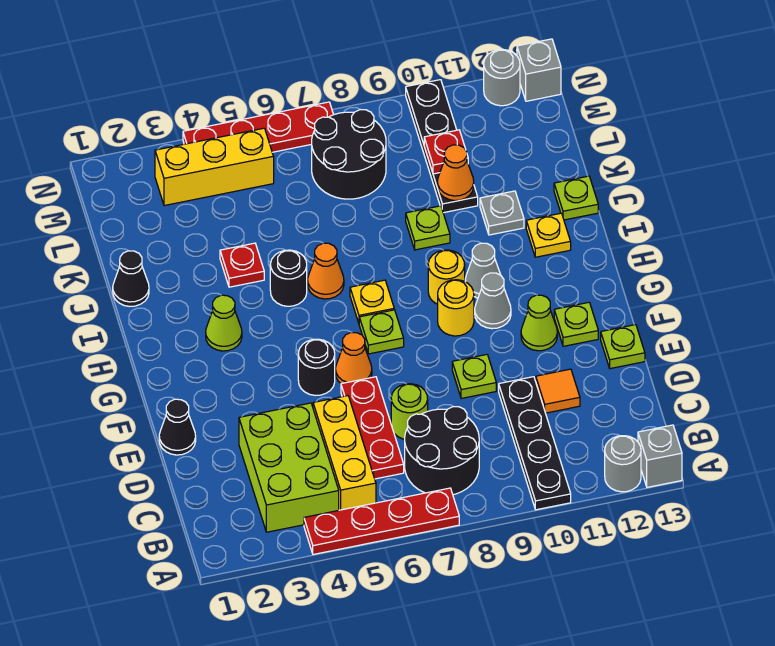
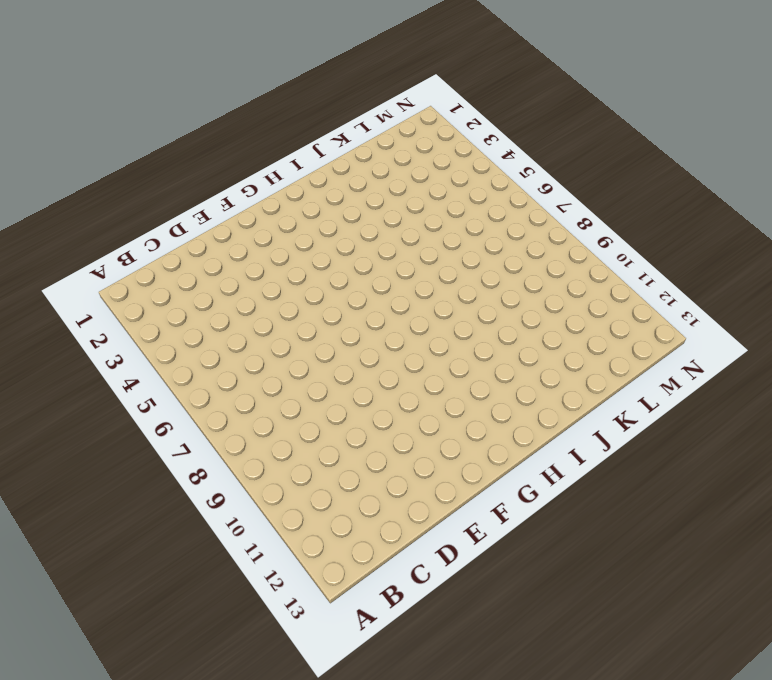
none -> red plate A4:A7 level 1
none -> black plate A10:D10 level 1
none -> grey round brick A12 level 1
none -> grey brick A13 level 1

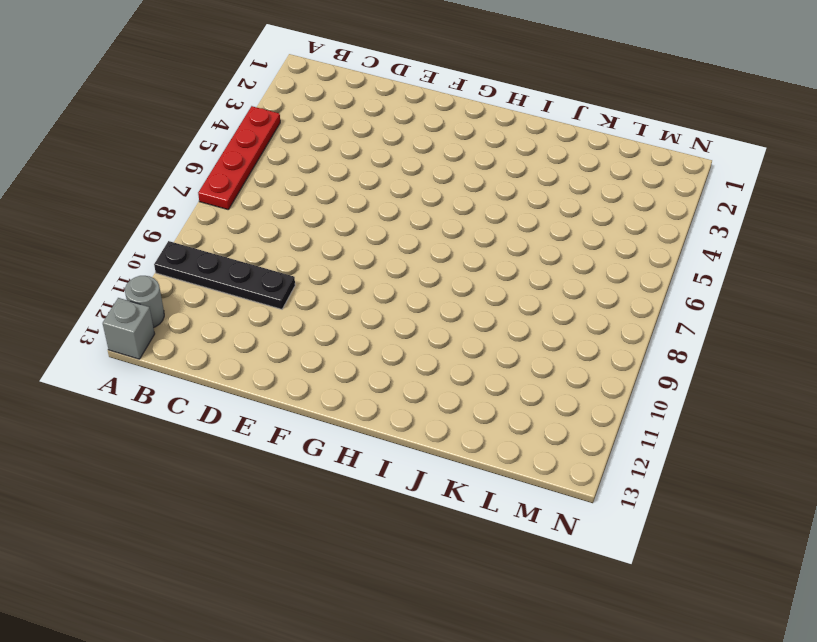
none -> lime brick B3:D4 level 1
none -> yellow brick B5:D5 level 1
none -> black round brick B7:C8 level 1
none -> red plate C6:E6 level 1

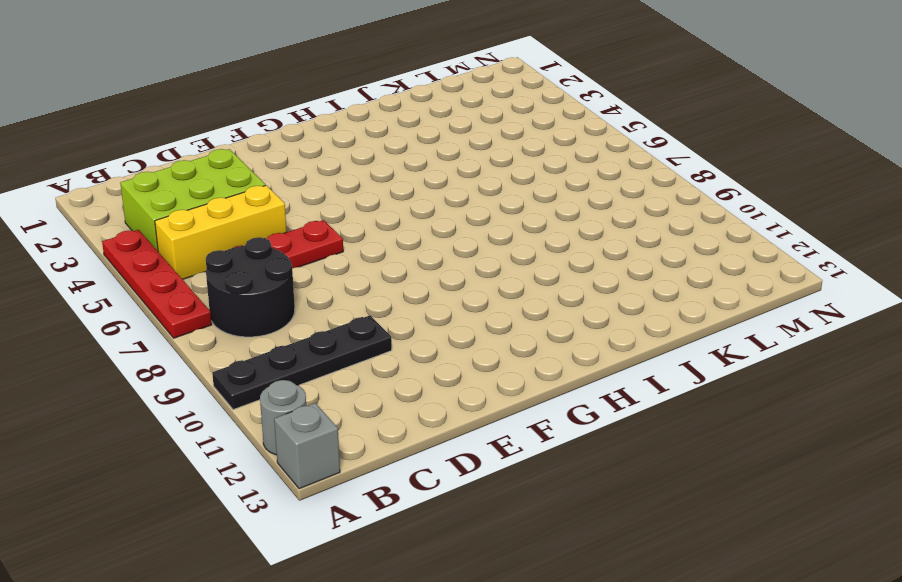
none -> lime round brick D7 level 1
none -> orange tile D11 level 1
none -> black cone E1 level 1
none -> lime plate E9 level 1

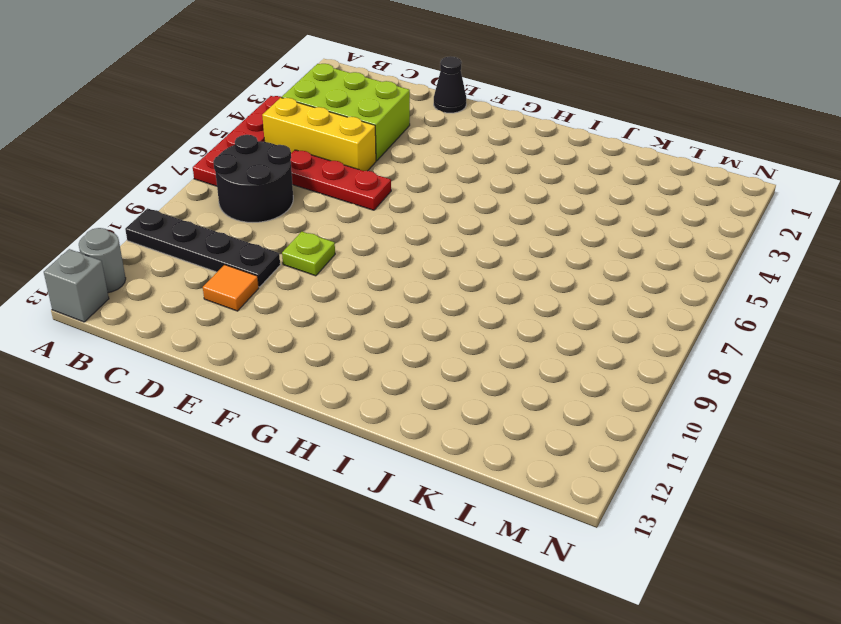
none -> lime round brick D7 level 1
none -> lime plate E13 level 1
none -> black round brick F5 level 1
none -> orange cone F6 level 1

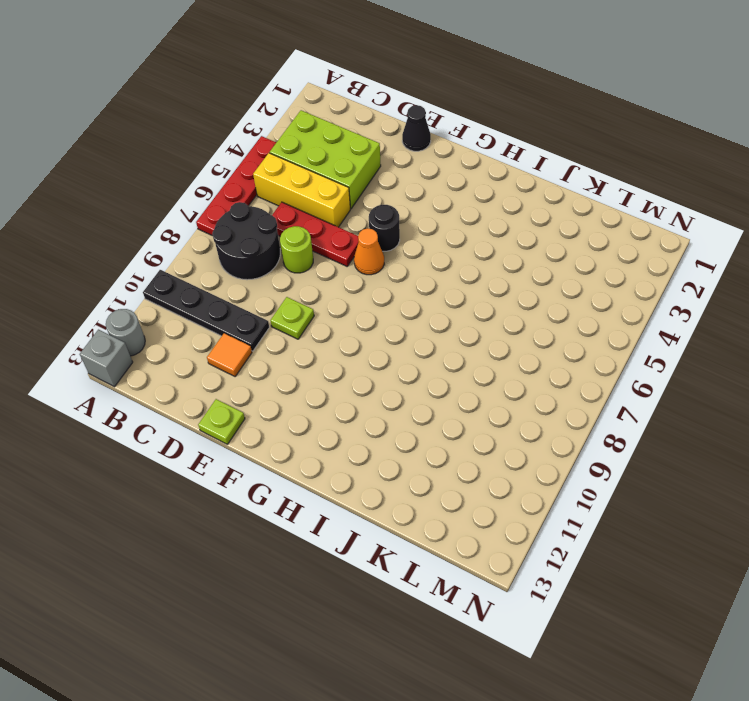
none -> lime cone F11 level 1
none -> lime plate F12 level 1
none -> lime plate G7 level 1
none -> yellow round brick G9 level 1

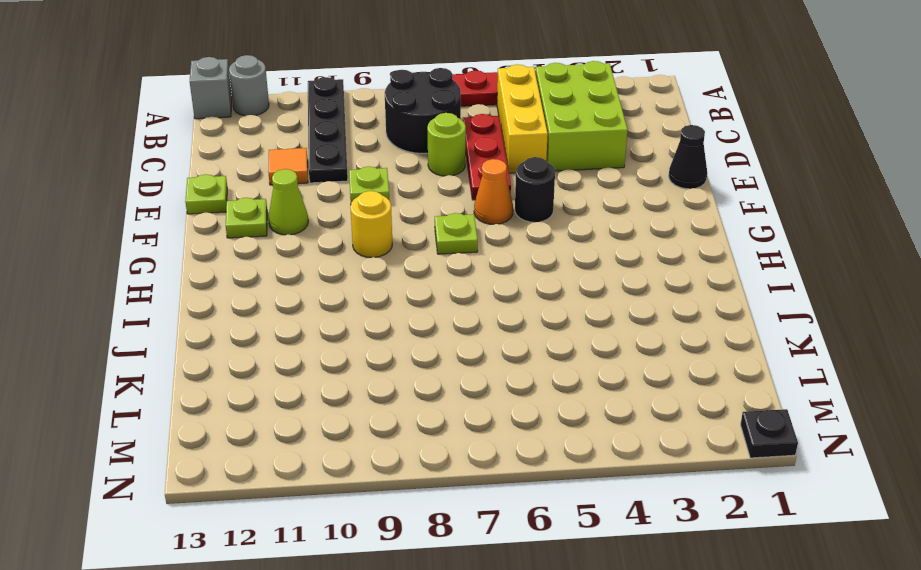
black plate N1 level 1 -> none
none -> grey cone G10 level 1
none -> lime cone H3 level 1
none -> yellow plate H7 level 1
none -> yellow round brick H9 level 1

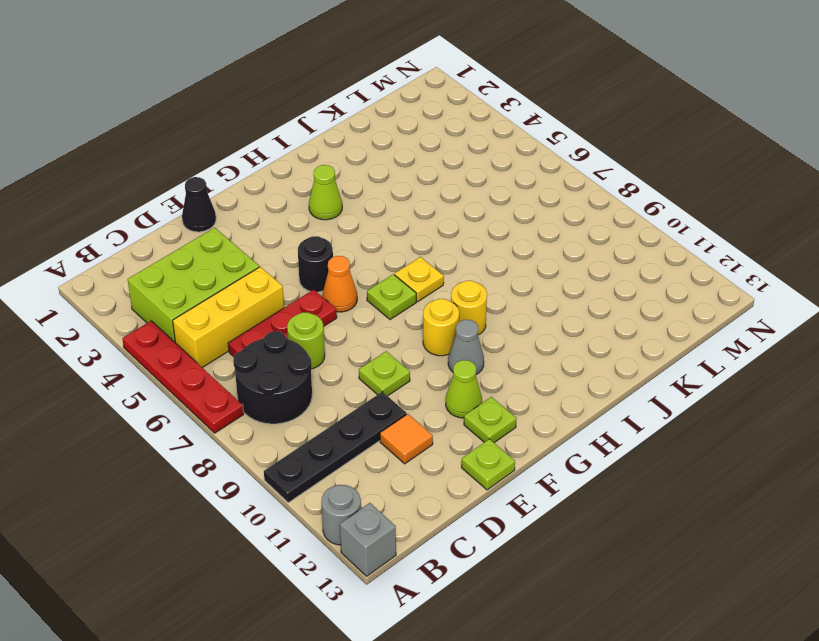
none -> grey cone H10 level 1
none -> black round brick I5 level 1
none -> orange cone I6 level 1
none -> yellow plate I12 level 1

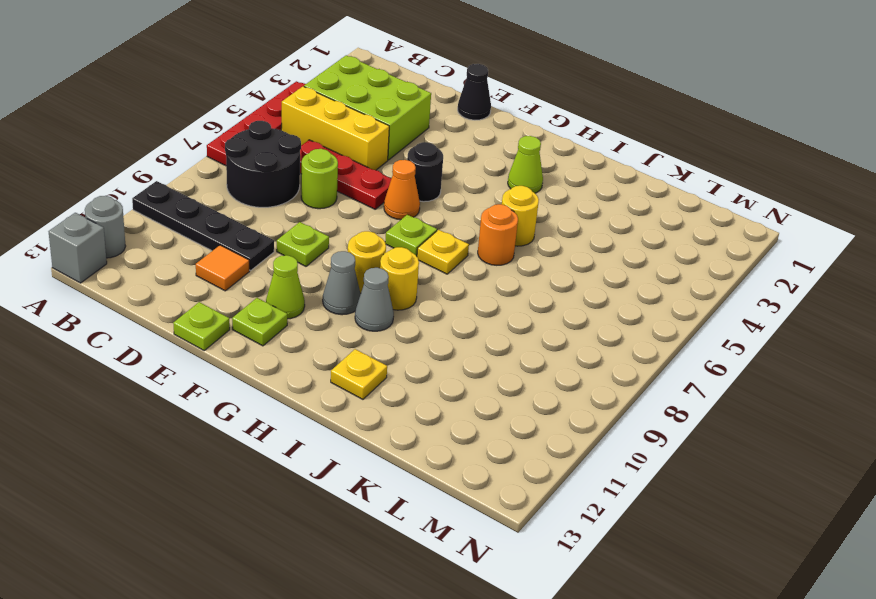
yellow round brick I5 level 1 -> black round brick I5 level 1
orange round brick I6 level 1 -> orange cone I6 level 1
none -> black cone J1 level 1
none -> red plate J4 level 1
none -> lime plate J9 level 1
none -> grey plate J11 level 1

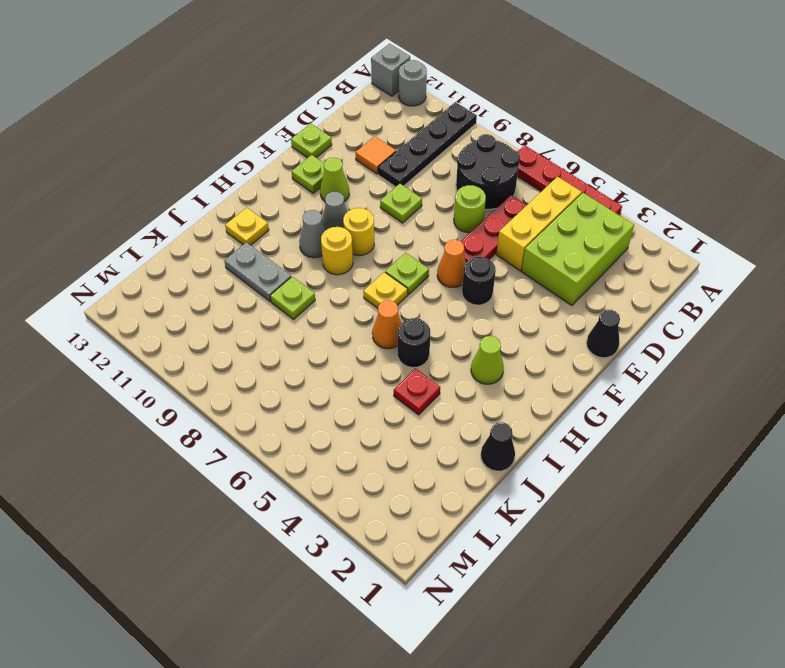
grey plate J10:J11 level 1 -> grey plate J11 level 1
none -> lime plate J13 level 1
none -> black plate K10:N10 level 1
none -> black round brick L7:M8 level 1
none -> yellow brick M3:M5 level 1

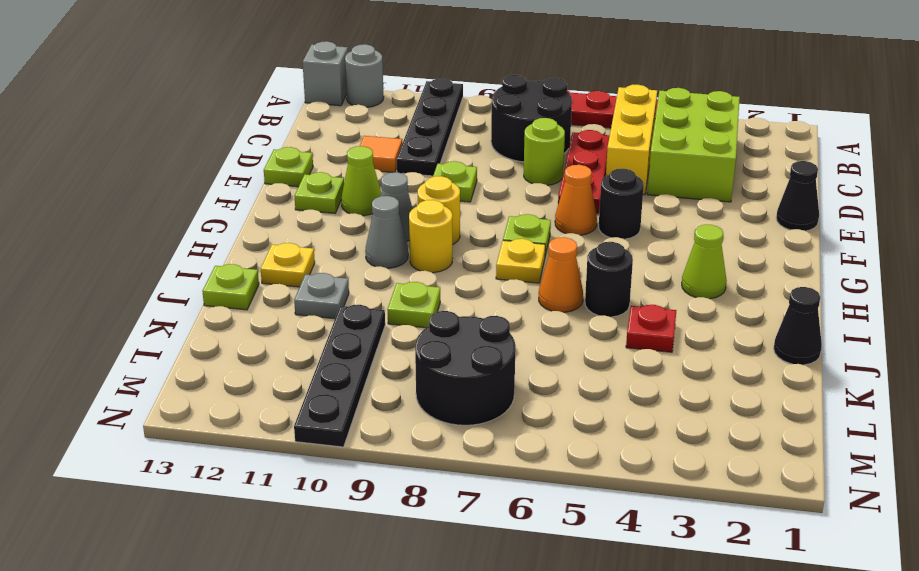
none -> yellow brick M3:M5 level 1
none -> red plate N4:N7 level 1
none -> grey round brick N12 level 1
none -> grey brick N13 level 1

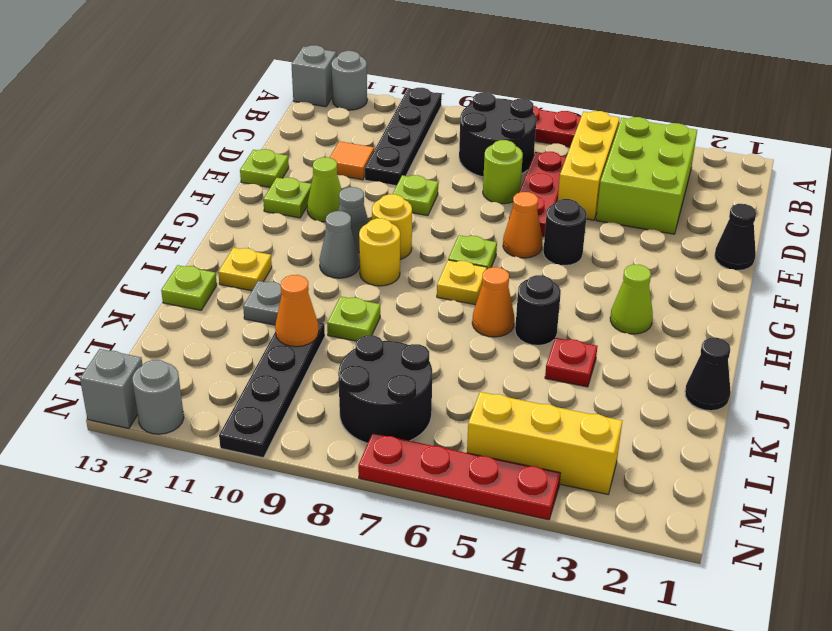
none -> red plate L10 level 2

